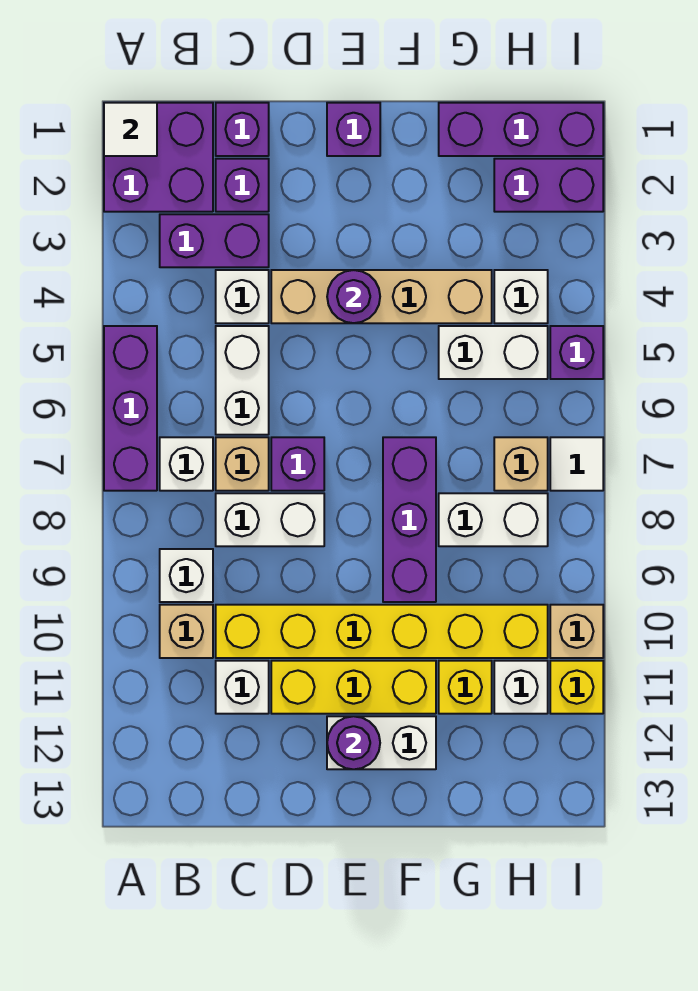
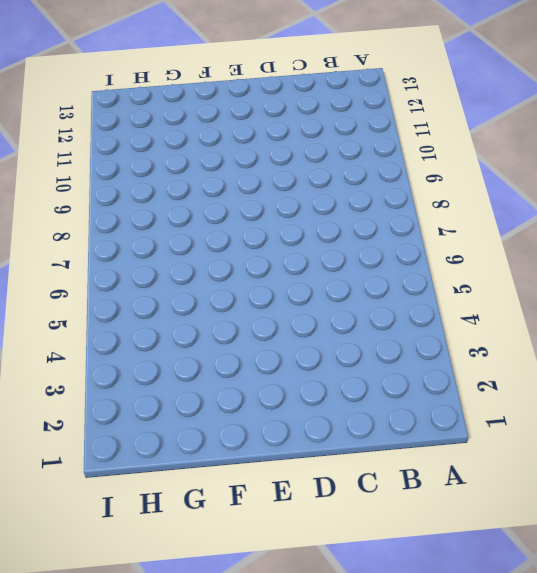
none -> purple brick A1:B2 level 1
none -> purple brick A5:A7 level 1
none -> purple brick B3:C3 level 1
none -> white brick B7 level 1

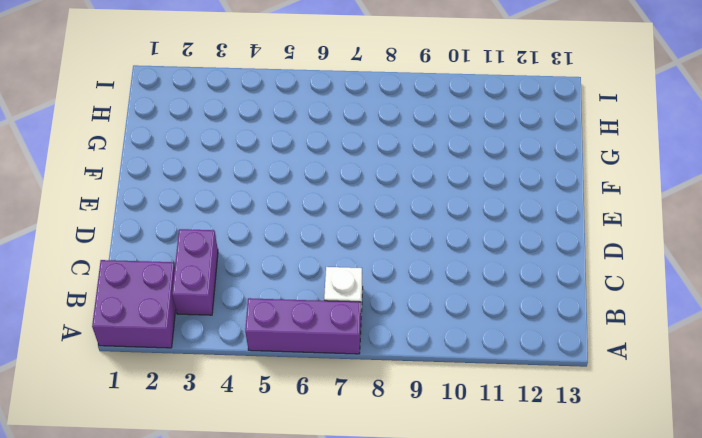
none -> white brick B9 level 1
none -> tan brick B10 level 1
none -> purple brick C1 level 1
none -> purple brick C2 level 1

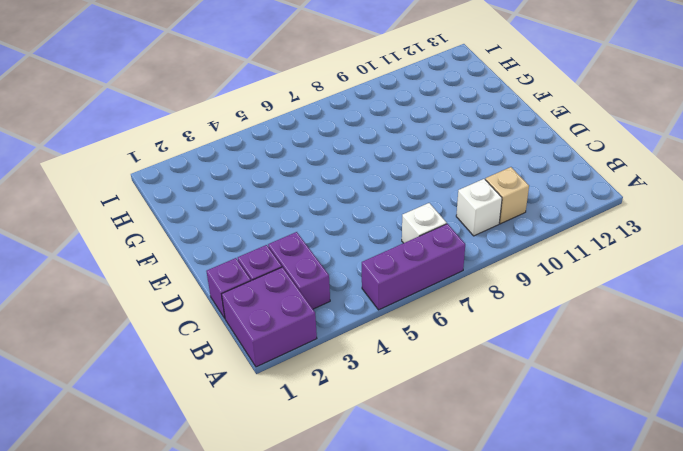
none -> white brick C4 level 1
none -> white brick C5:C6 level 1
none -> tan brick C7 level 1
none -> white brick C8:D8 level 1

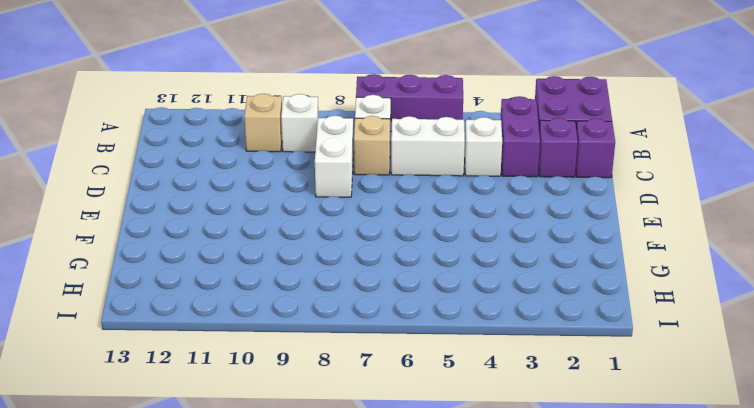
none -> yellow brick C10:H10 level 1
none -> white brick C11 level 1
none -> tan brick D4:G4 level 1
none -> purple brick D7 level 1

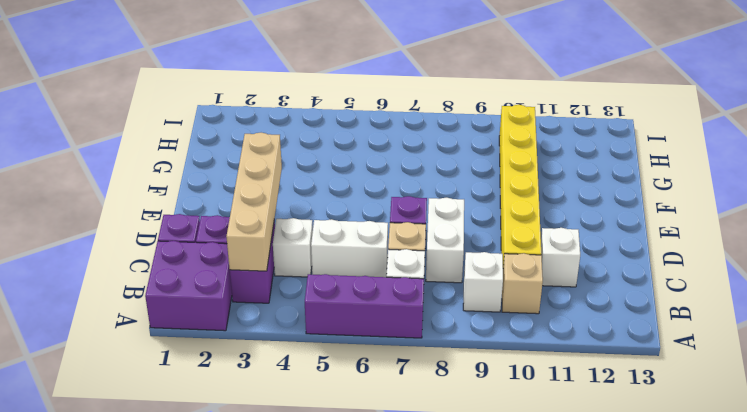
tan brick B3:E3 level 2 -> tan brick D4:G4 level 1
none -> yellow brick D11:F11 level 1
none -> purple brick E1 level 1
none -> white brick E12:F12 level 1
none -> purple brick F7:F9 level 1

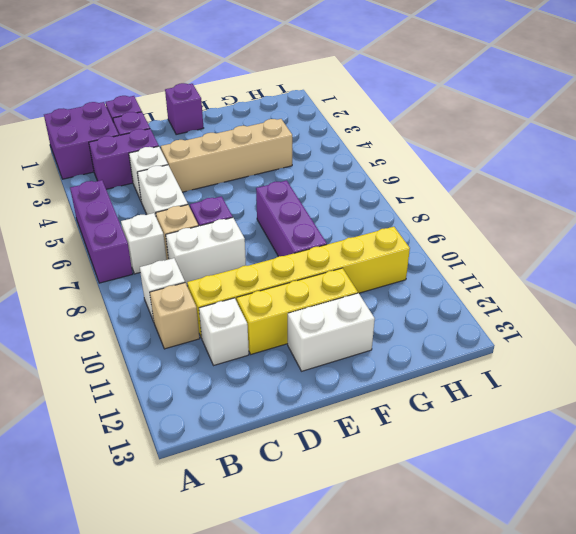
none -> purple brick G1:I1 level 1
none -> white brick G5:H5 level 1
none -> white brick G8:H8 level 1
none -> yellow brick G11 level 1

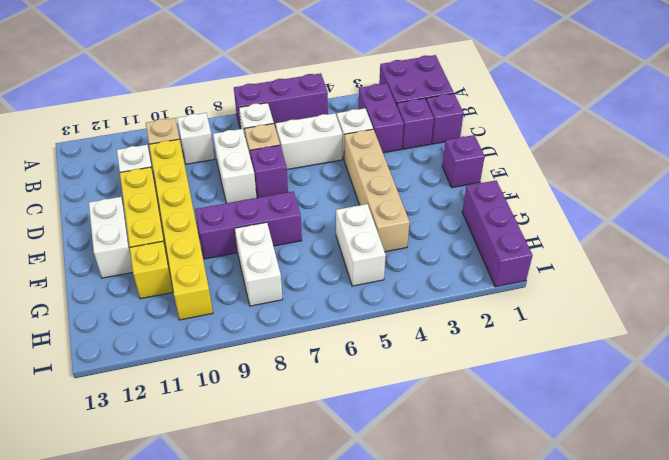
none -> purple brick H2:I2 level 1
none -> white brick H4 level 1
none -> tan brick H7 level 1
none -> white brick H11 level 1

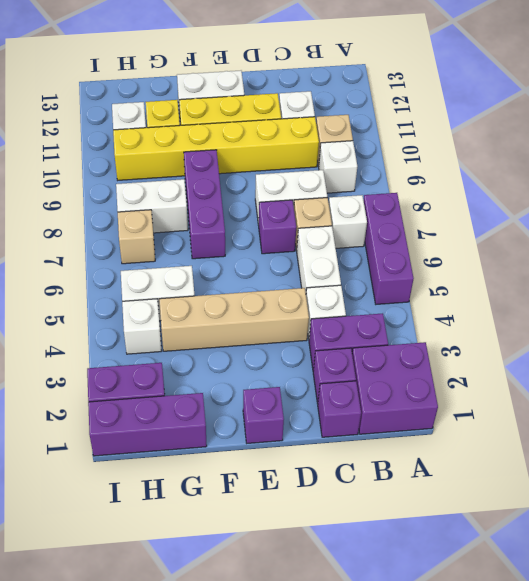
none -> purple brick I5 level 1
none -> white tile I7 level 1
none -> tan brick I10 level 1
none -> yellow brick I11 level 1

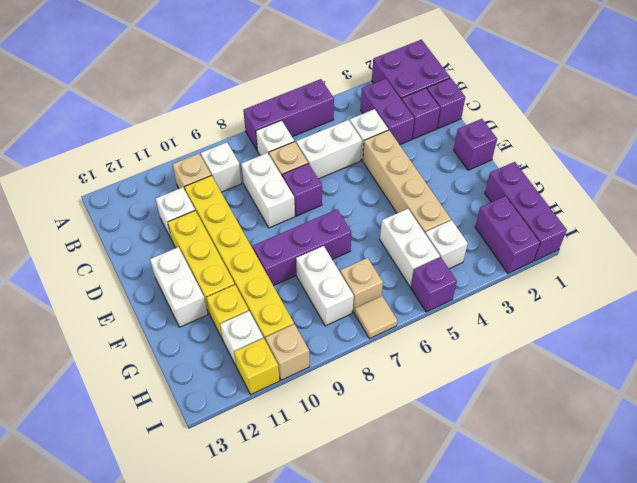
tan tile I7 level 1 -> white tile I7 level 1
none -> white tile A1 level 2
none -> purple round brick E4 level 2
none -> purple round brick E12 level 2

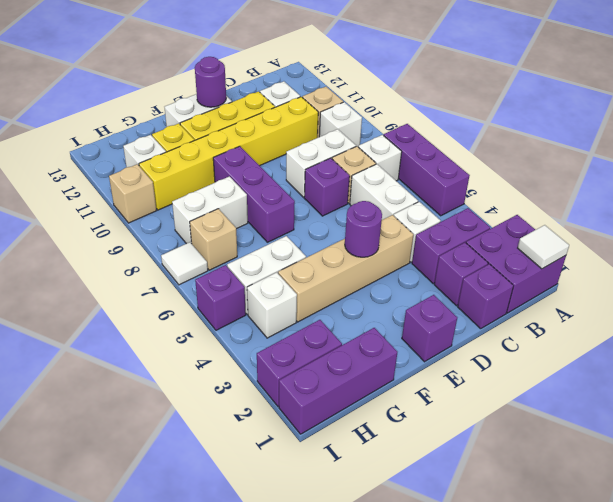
none -> yellow brick I11 level 1

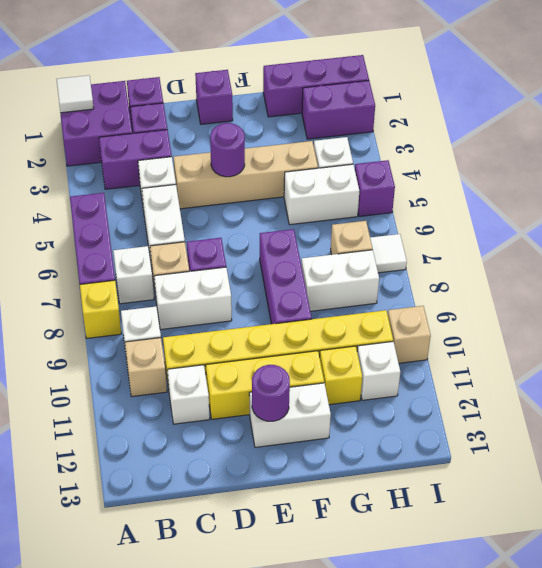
yellow brick A8 level 1 -> yellow brick I11 level 1

